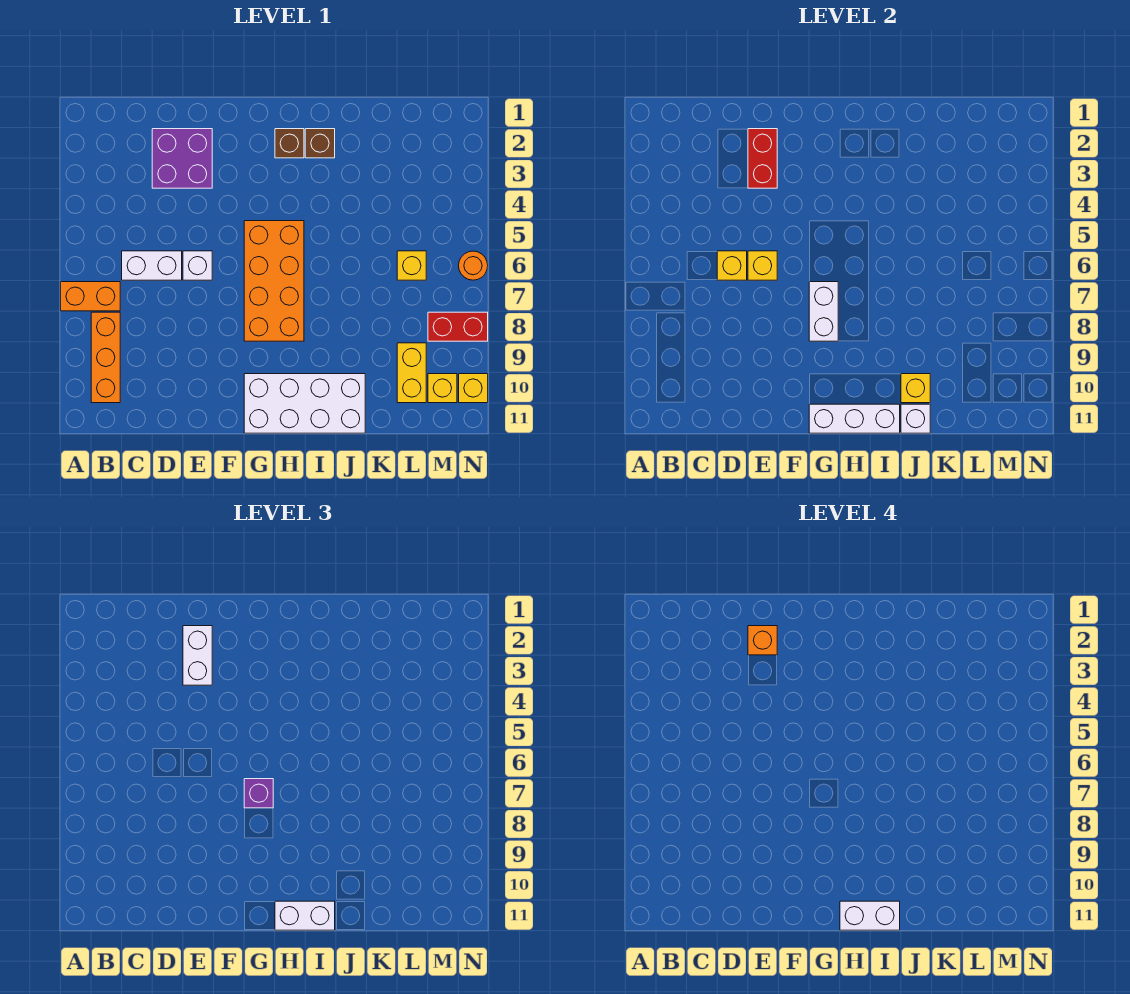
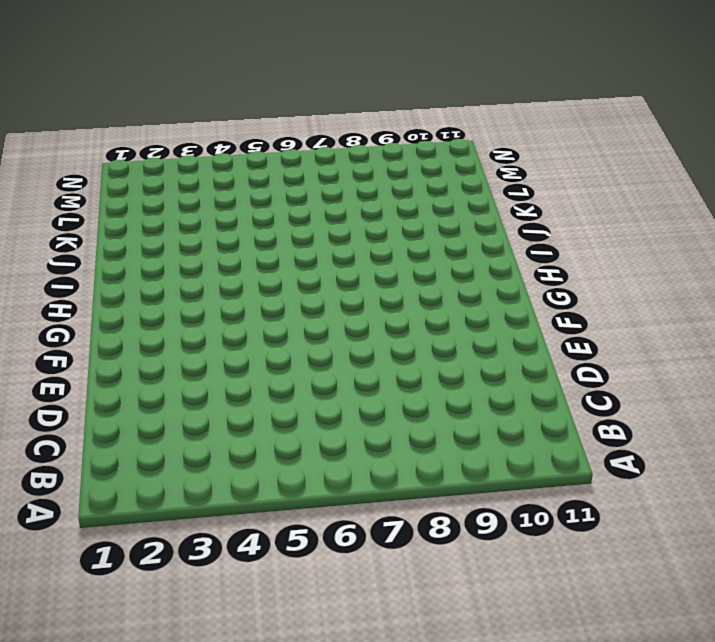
none -> orange brick A7:B7 level 1
none -> orange brick B8:B10 level 1
none -> white brick C6:D6 level 1

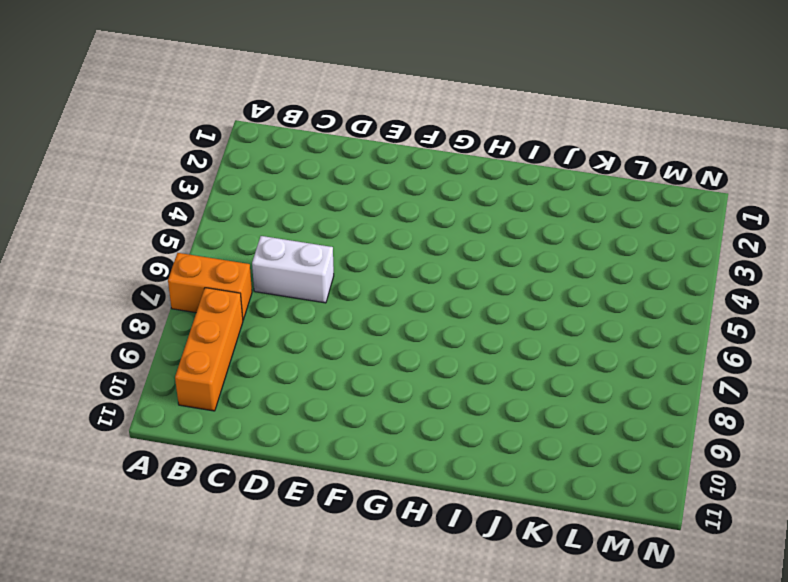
none -> purple brick D2:E3 level 1
none -> white brick E6 level 1
none -> orange brick G5:H8 level 1

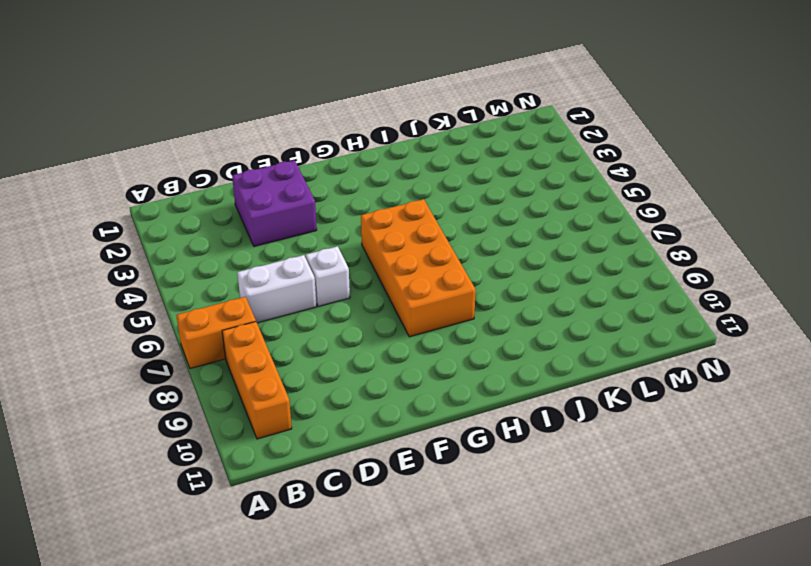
none -> white brick G10:J11 level 1
none -> brown brick H2 level 1
none -> brown brick I2 level 1

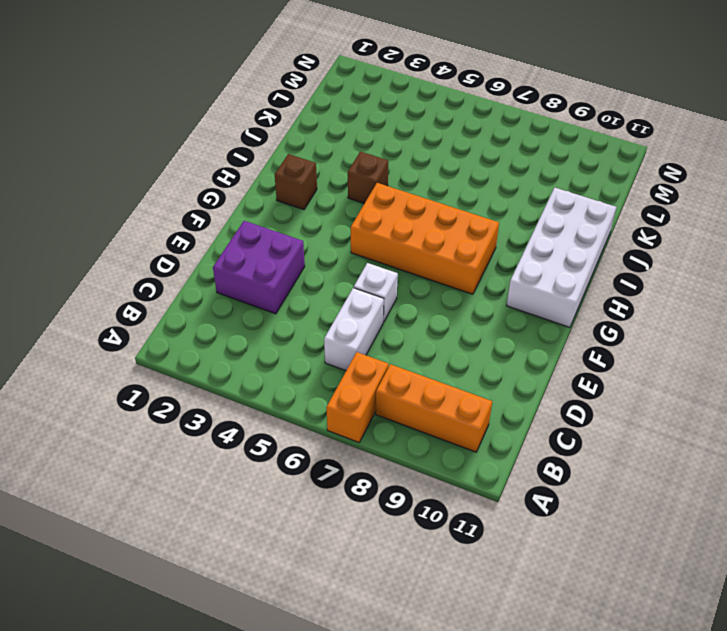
brown brick I4 level 1 -> brown brick I2 level 1
none -> yellow brick L6 level 1
none -> yellow brick L9:L10 level 1
none -> red brick M8:N8 level 1

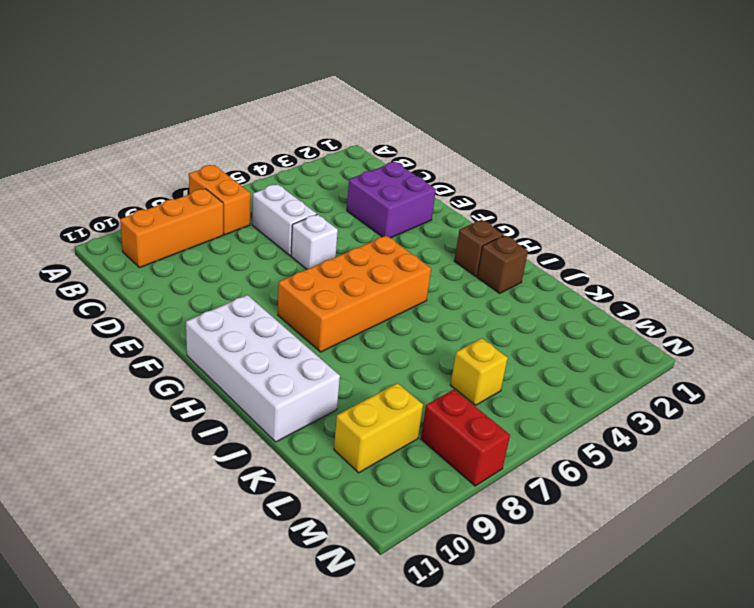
none -> yellow brick M10 level 1
none -> orange round brick N6 level 1
none -> yellow brick N10 level 1

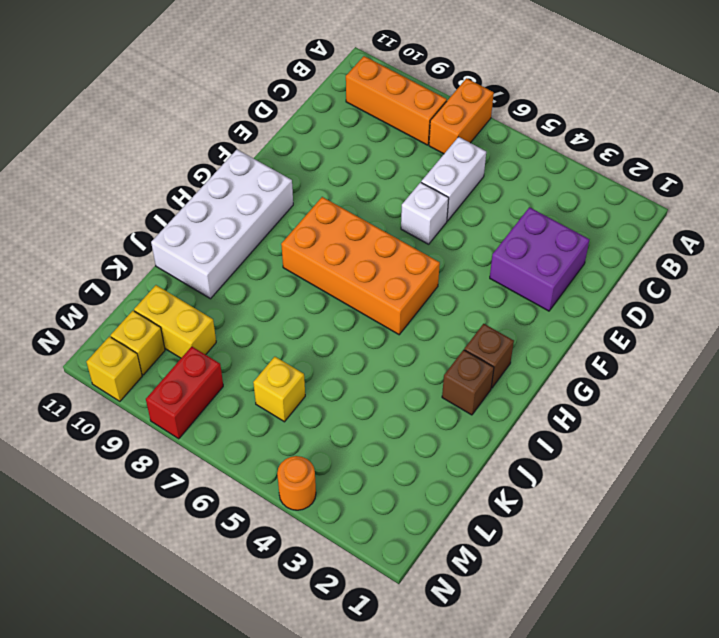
orange round brick N4 level 1 -> orange round brick N6 level 1
none -> yellow brick D6 level 2
none -> red brick E2:E3 level 2
none -> yellow brick E6 level 2

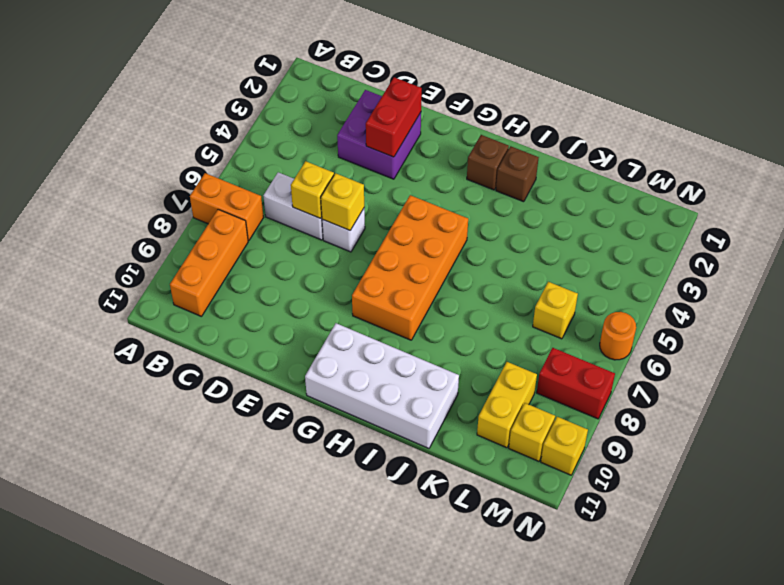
none -> white brick G7:G8 level 2
none -> white brick G11:I11 level 2
none -> yellow brick J10 level 2

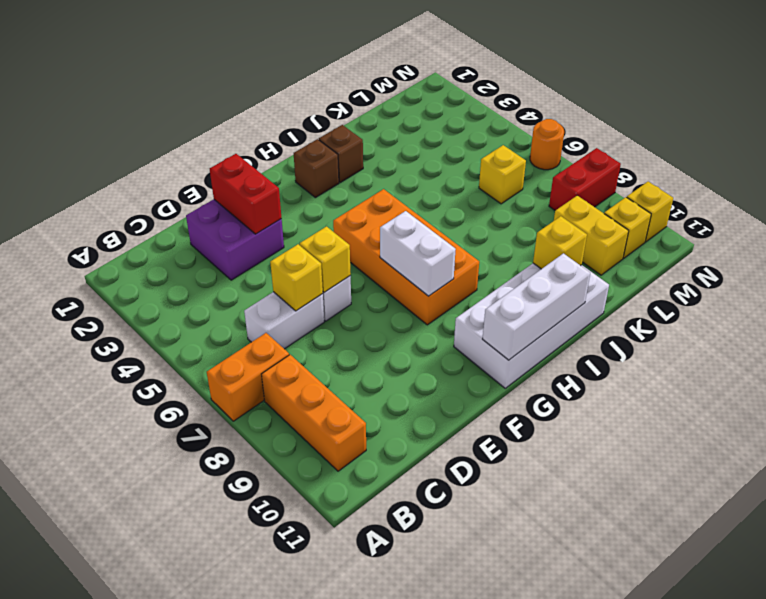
none -> white brick J11 level 2
none -> white brick E2:E3 level 3
none -> purple brick G7 level 3

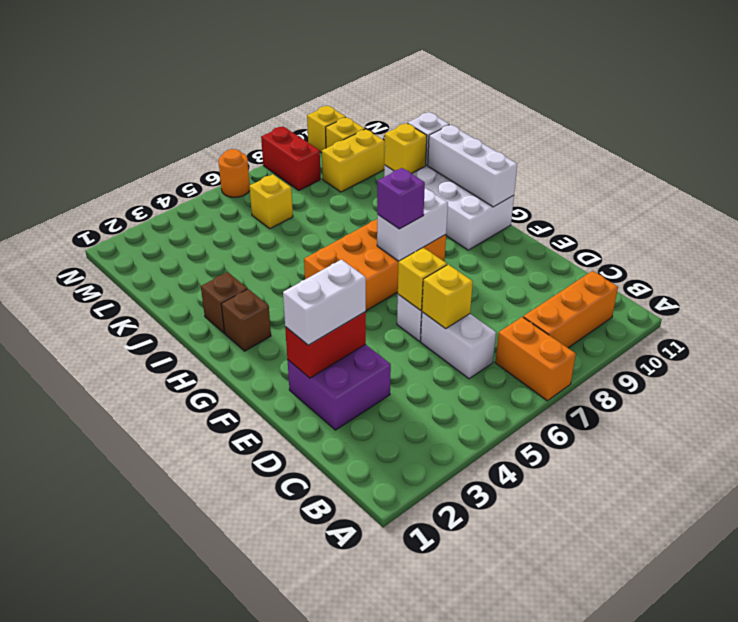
none -> white brick H11:I11 level 3
none -> orange brick E2 level 4
none -> white brick H11:I11 level 4

